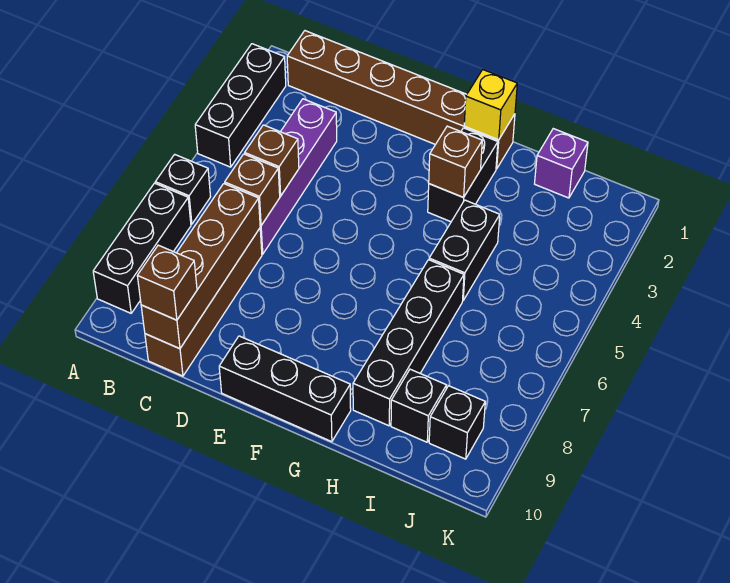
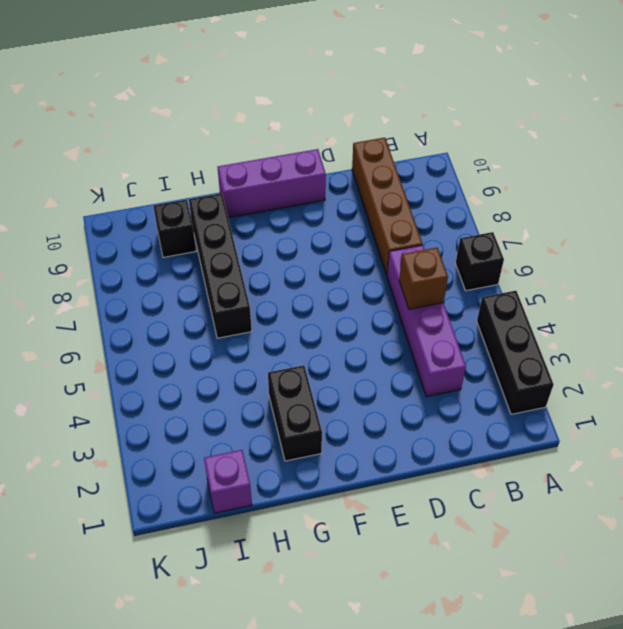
purple brick E10:G10 level 1 -> black brick E10:G10 level 1
none -> black brick A7:A9 level 1
none -> brown brick B1:G1 level 1
none -> black brick H4:H5 level 1

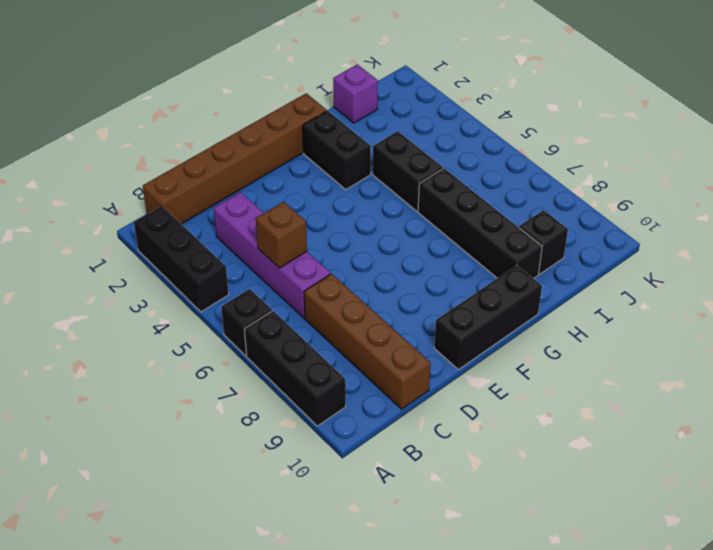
none -> black brick J9 level 1
none -> brown brick C6 level 2
none -> brown brick C7:C10 level 2

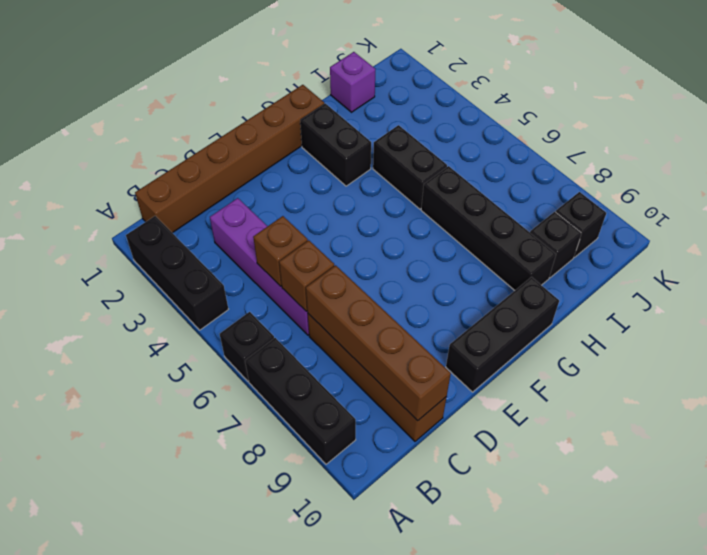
none -> yellow brick G1 level 2
none -> brown brick G3 level 2
none -> brown brick C10 level 3

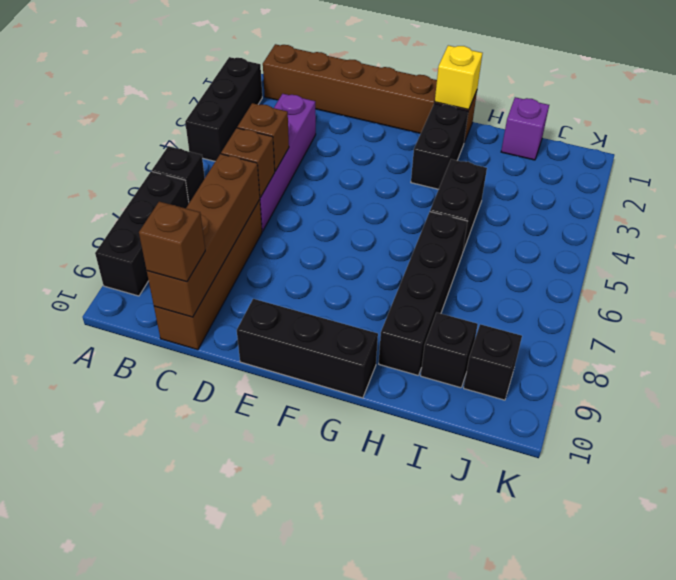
none -> brown brick G3 level 2

